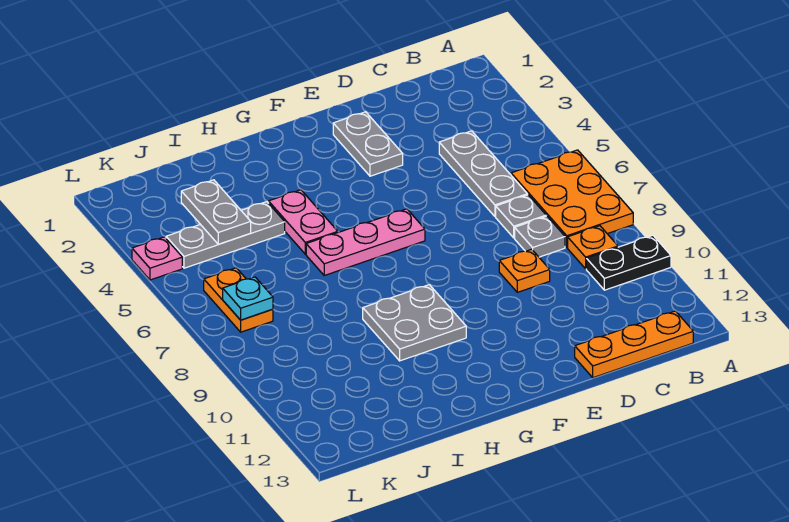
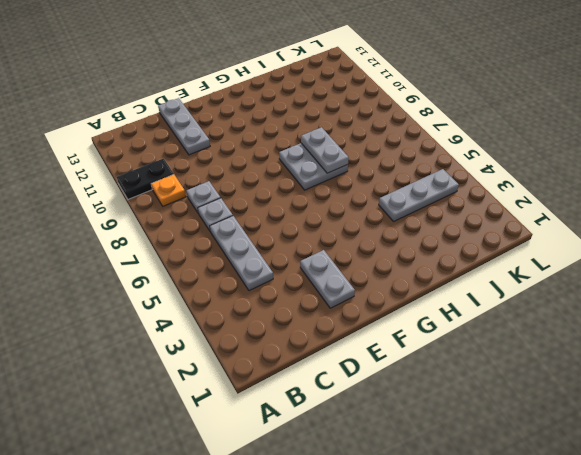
grey plate D11:D13 level 1 -> orange plate B13:D13 level 1
grey plate G7:H8 level 1 -> grey plate G9:H10 level 1
grey plate H7:H8 level 2 -> grey plate J3:J4 level 2
none -> orange plate A6:B8 level 1
none -> orange plate D9 level 1
none -> pink plate F6:H6 level 1

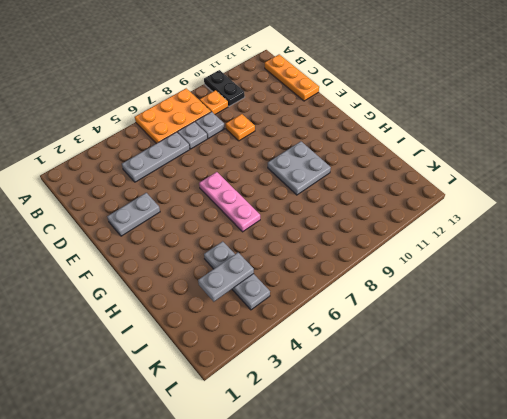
none -> pink plate H4:H5 level 1
none -> orange plate K6:K7 level 1
none -> pink plate L4 level 1

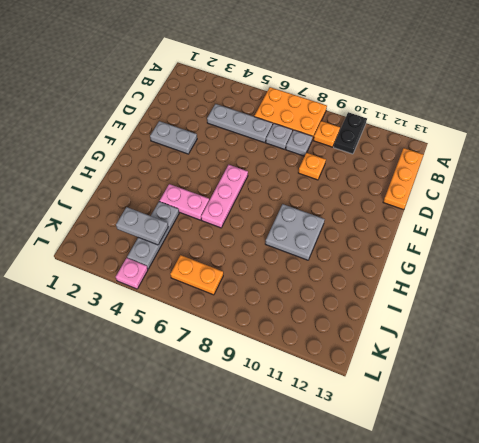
none -> cyan plate K7 level 2

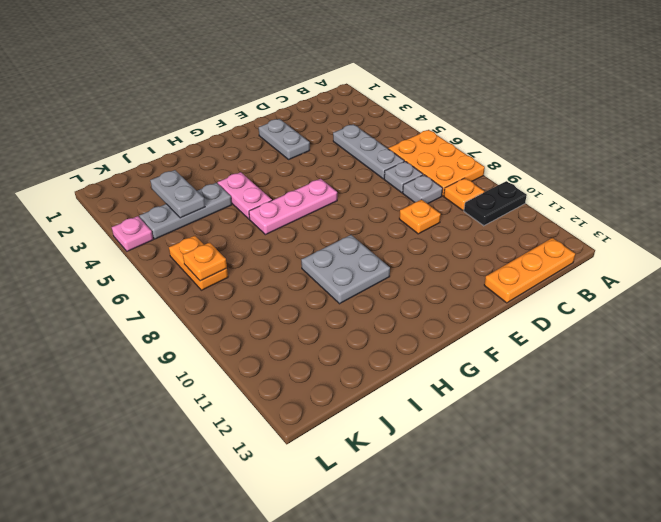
orange plate K7 level 2 -> cyan plate K7 level 2

